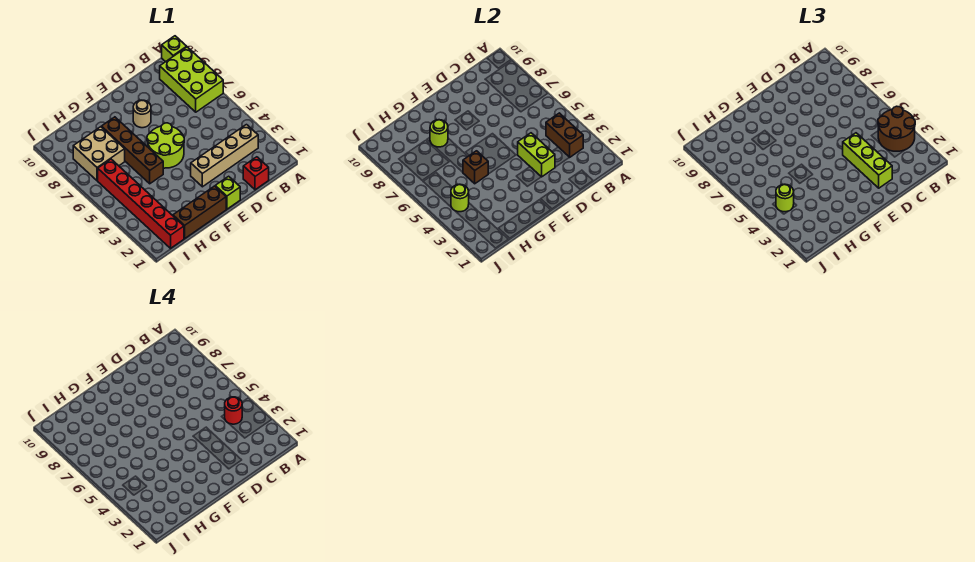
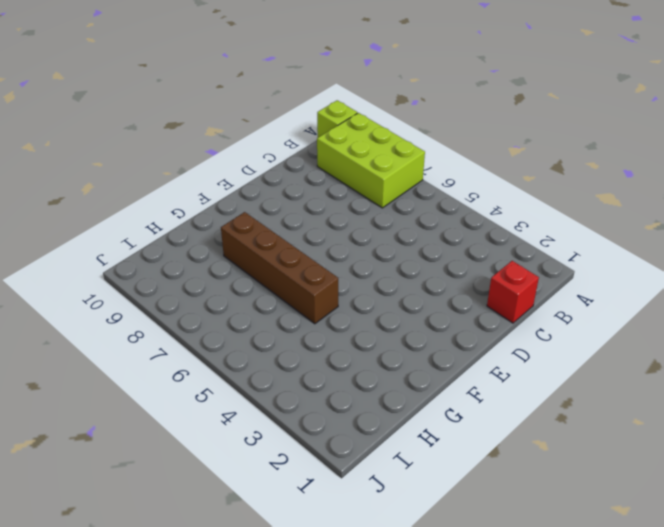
none -> tan brick B3:E3 level 1
none -> lime brick E1 level 1
none -> lime round brick E5:F6 level 1

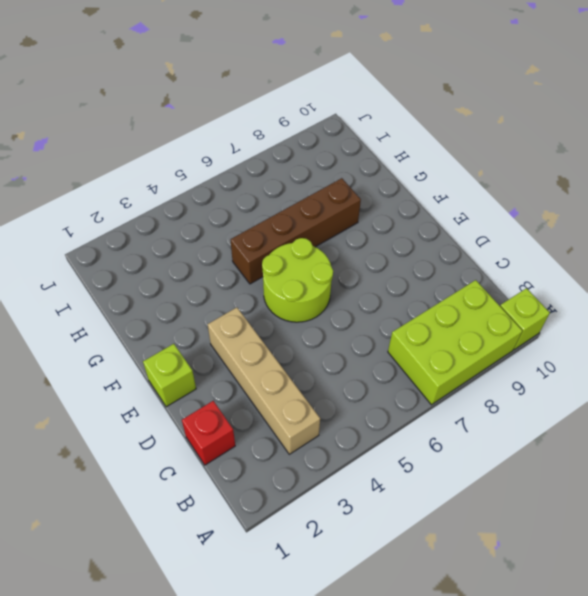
none -> tan round brick E8 level 1
none -> brown brick F1:H1 level 1
none -> tan brick H7:I8 level 1

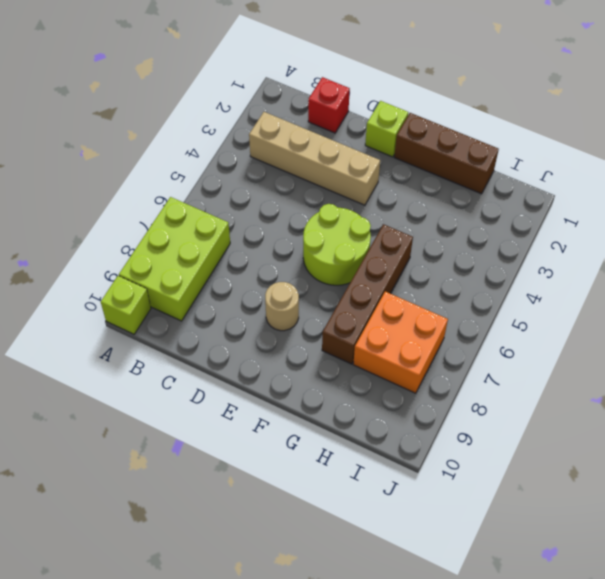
orange brick H7:I8 level 1 -> tan brick H7:I8 level 1
none -> red brick I1:I6 level 1
none -> brown brick B3:B4 level 2
none -> lime brick D3:D4 level 2

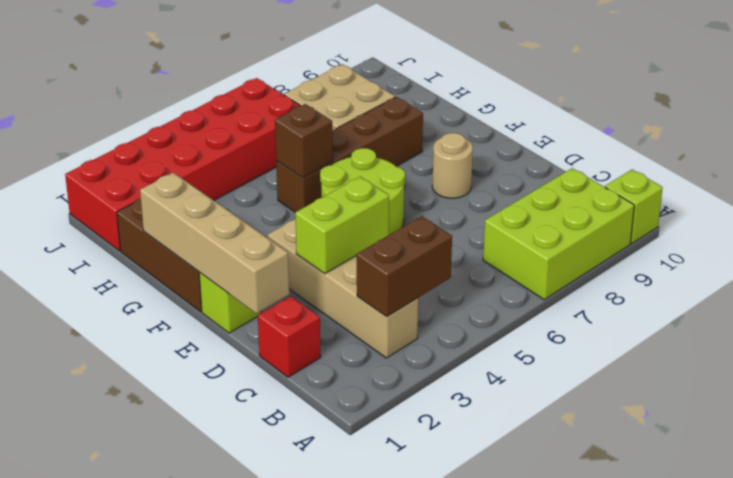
tan brick D1:G1 level 2 -> none
red brick I1:J6 level 1 -> red brick I1:I6 level 1
none -> lime round brick G8 level 2
none -> lime round brick I4 level 2
none -> brown round brick A3:B4 level 3

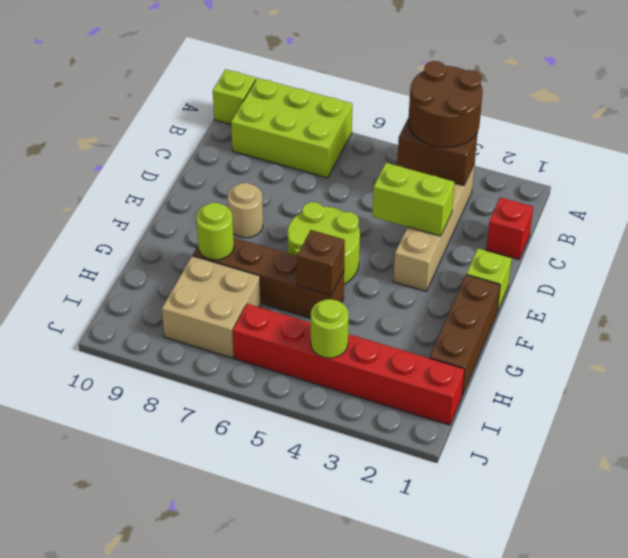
none -> lime brick D2:D4 level 3
none -> lime round brick I4 level 3
none -> red round brick B4 level 4

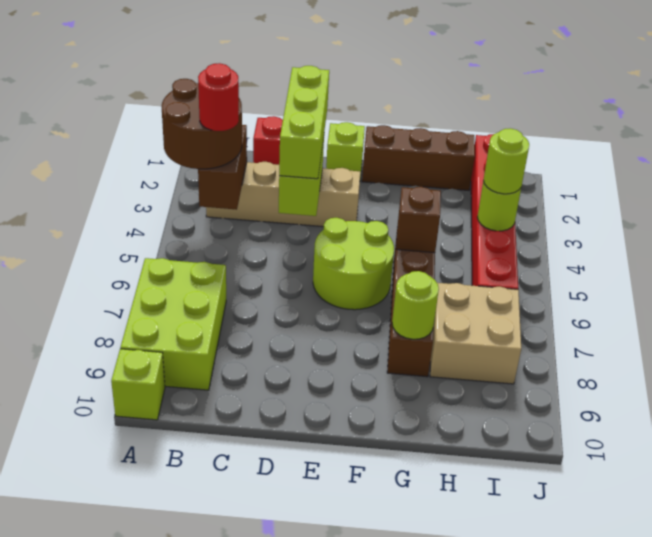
none -> tan round brick E8 level 1

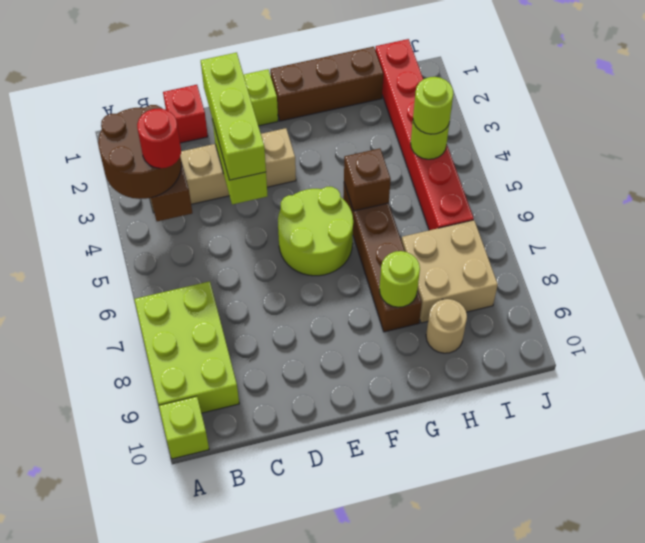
tan round brick H9 level 1 -> tan round brick E8 level 1

